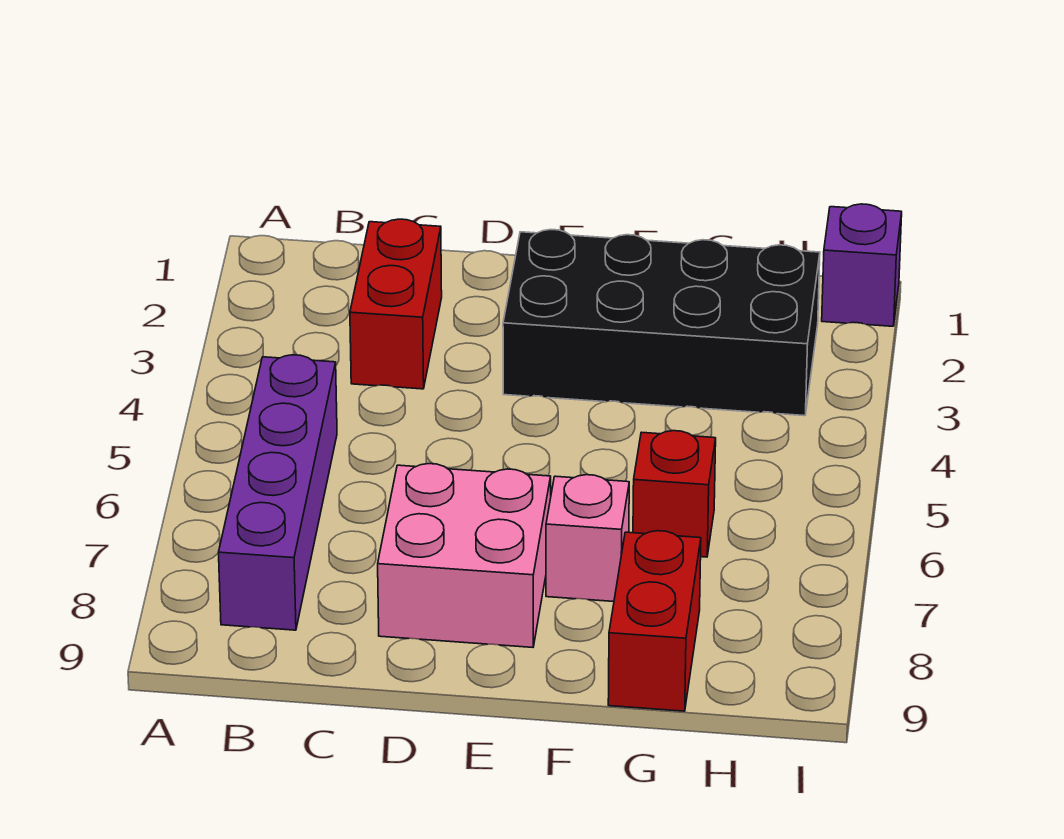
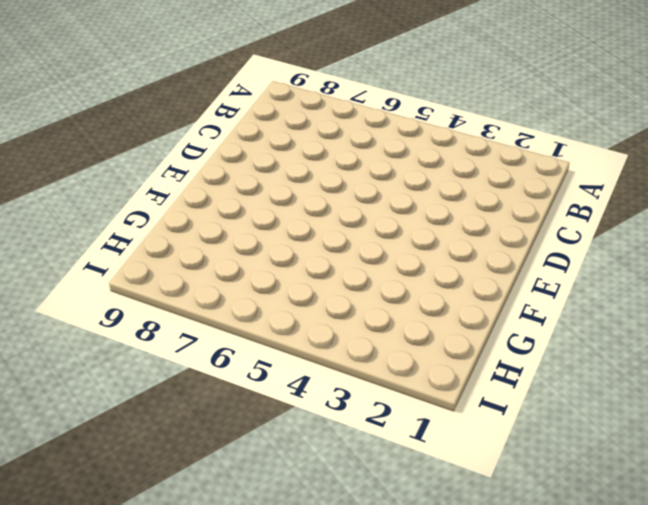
none -> purple brick B5:B8 level 1
none -> red brick C2:C3 level 1

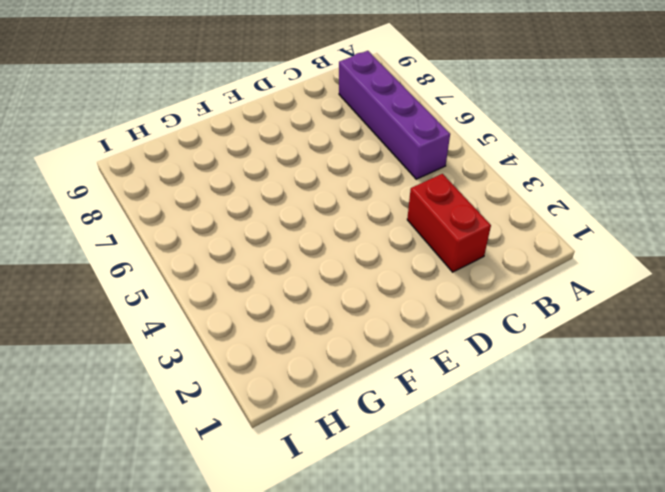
none -> pink brick D7:E8 level 1
none -> black brick E2:H3 level 1

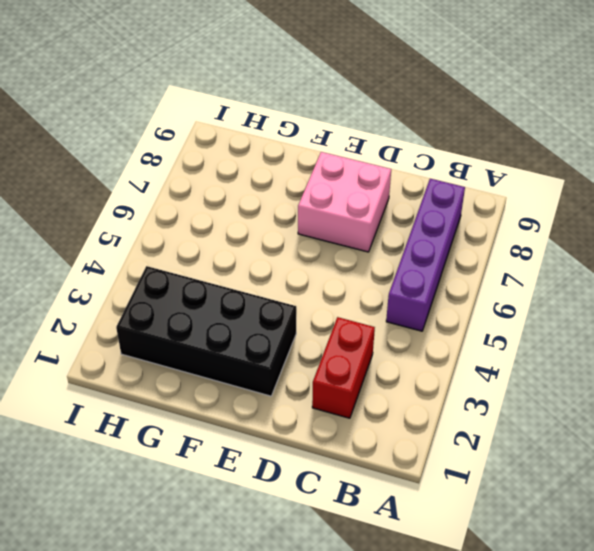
none -> pink brick F7 level 1
none -> red brick G6 level 1

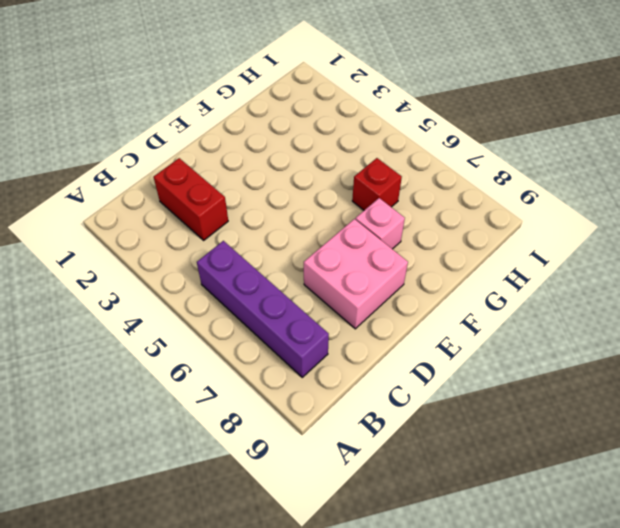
none -> black brick E2:H3 level 1
none -> red brick G8:G9 level 1

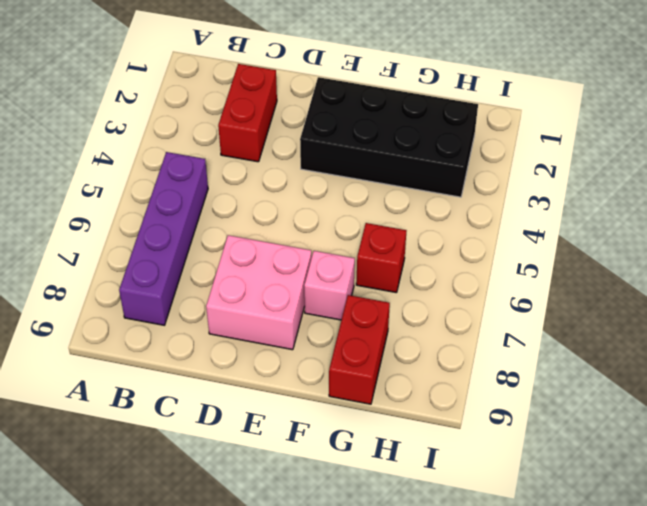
none -> purple brick I1 level 1

